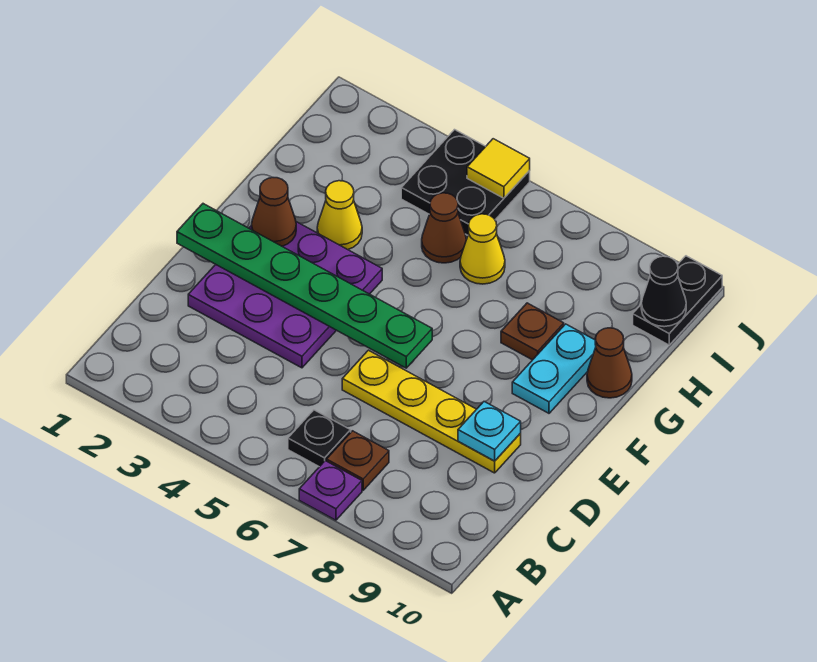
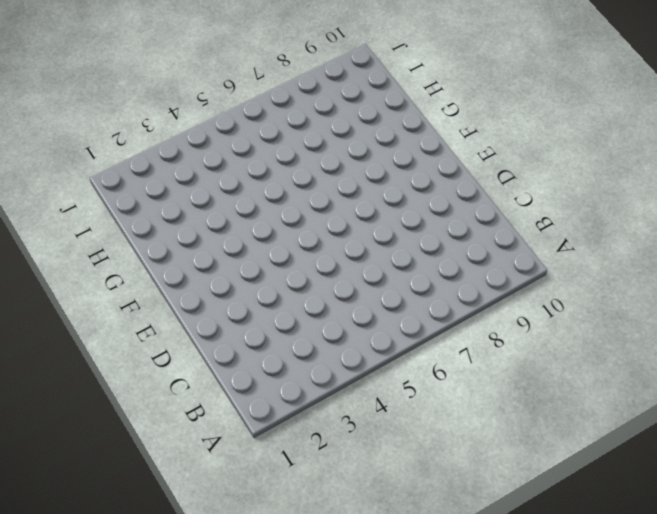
none -> purple plate A7 level 1
none -> black plate B6 level 1
none -> brown plate B7 level 1

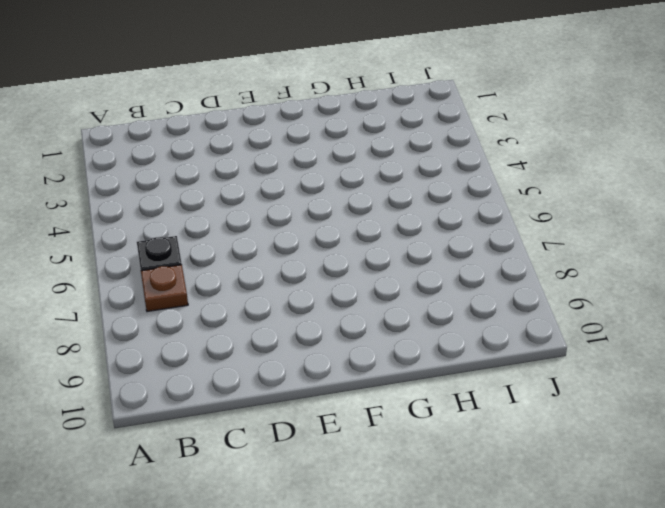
none -> purple plate A7 level 1
none -> purple plate D2:F4 level 1
none -> yellow plate D6:D9 level 1

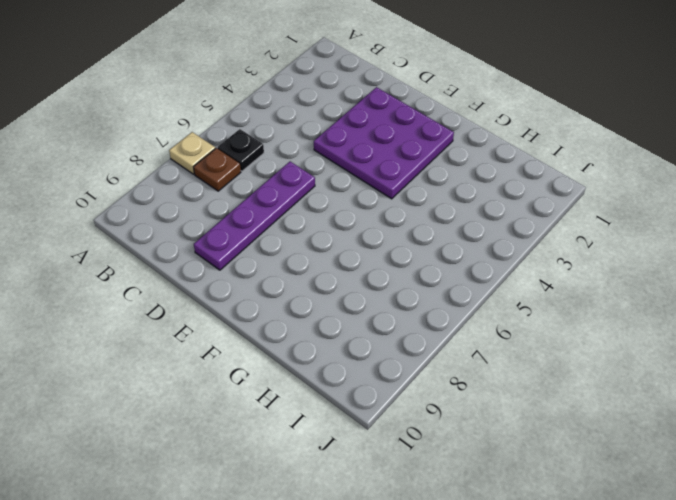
tan plate A7 level 1 -> purple plate A7 level 1
purple plate D6:D9 level 1 -> yellow plate D6:D9 level 1
none -> cyan plate F9:G9 level 1
none -> yellow cone G3 level 1
none -> brown plate G8 level 1

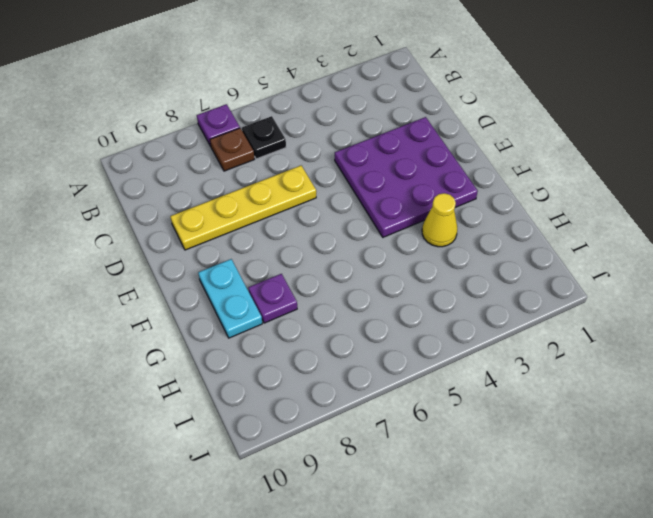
purple plate G8 level 1 -> brown plate G8 level 1
none -> brown cone G10 level 1
none -> brown cone H5 level 1
none -> yellow cone H6 level 1

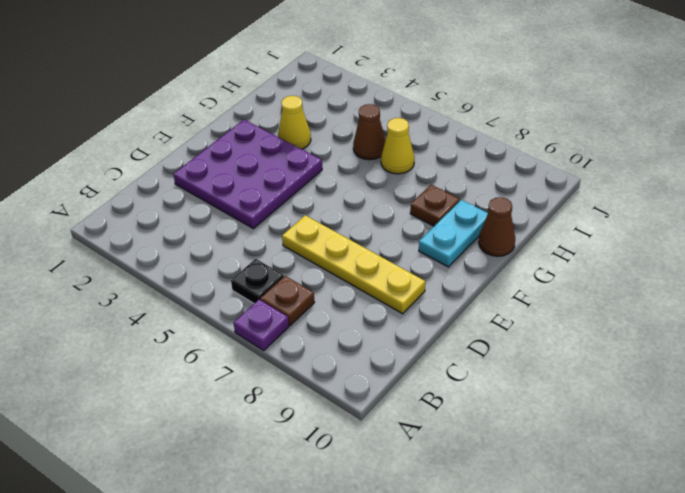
none -> black plate I4:J5 level 1
none -> black plate I10:J10 level 1
none -> cyan plate D9 level 2

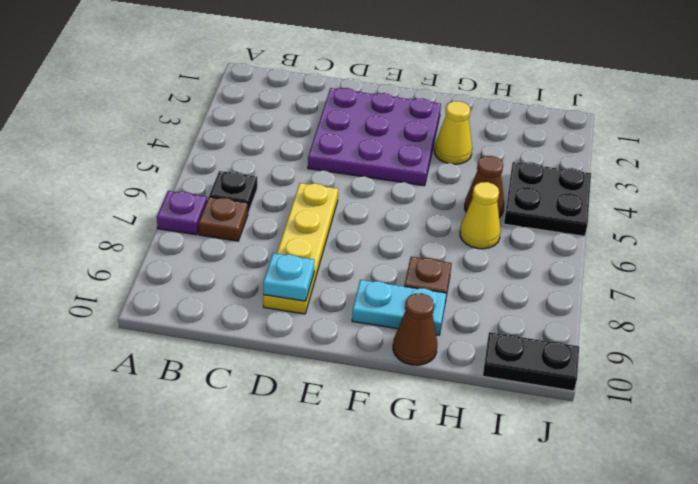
none -> green plate E1:E6 level 2
none -> brown cone F2 level 2
none -> black cone I10 level 2

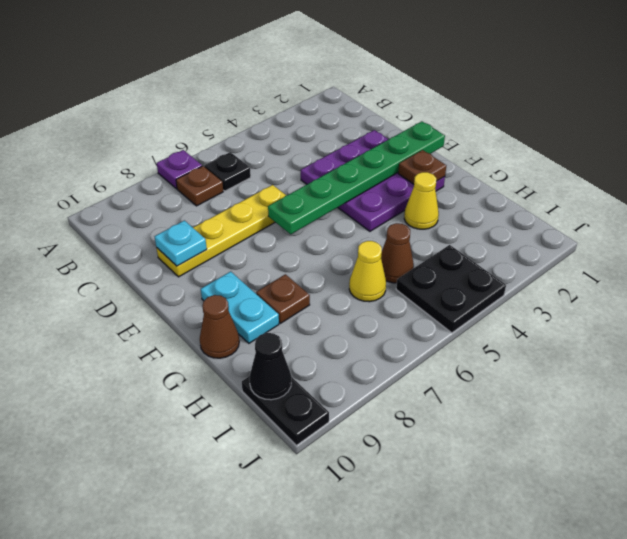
brown plate F2 level 2 -> brown cone F2 level 2
none -> yellow tile J5 level 2

